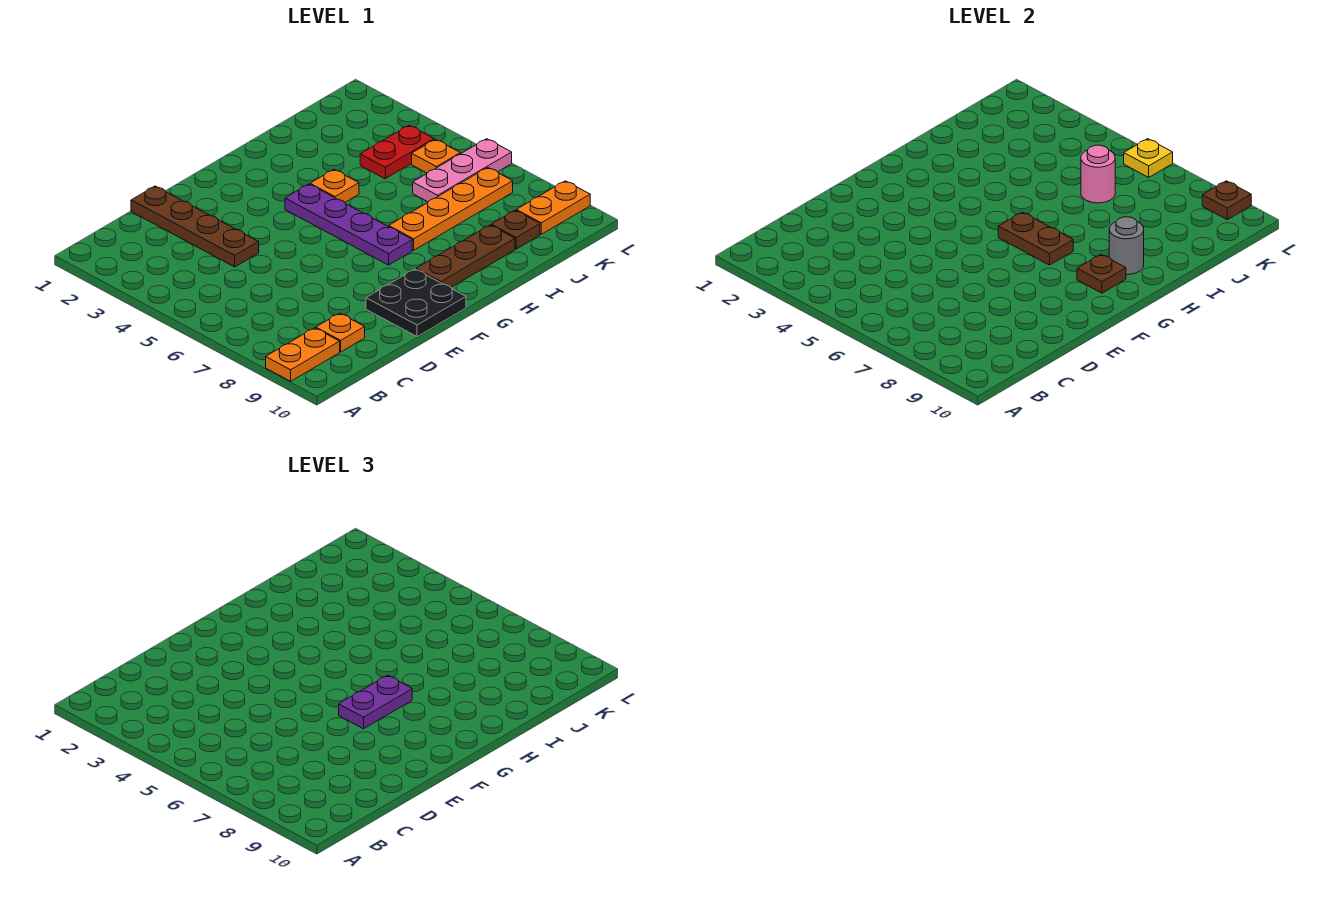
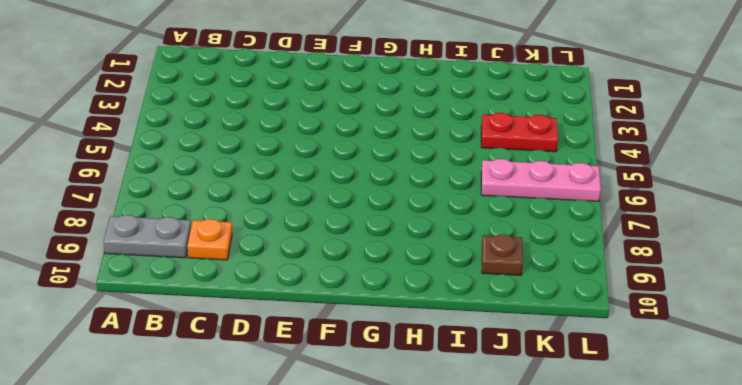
grey plate A9:B9 level 1 -> orange plate A9:B9 level 1
none -> brown plate D1:D4 level 1
none -> black plate E9:F10 level 1
none -> purple plate G4:G7 level 1

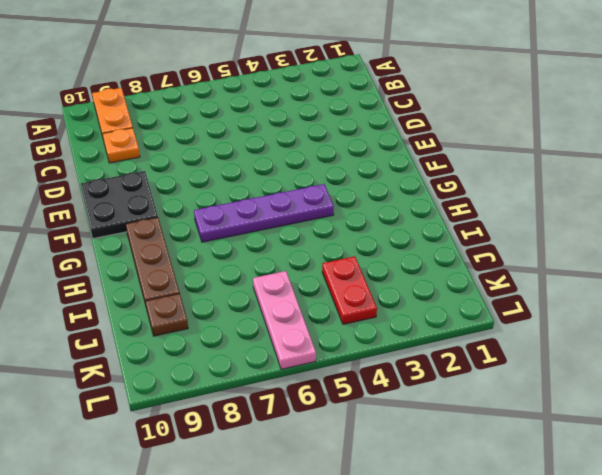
none -> brown plate D1:D4 level 1
none -> orange plate H4 level 1
none -> orange plate H7:K7 level 1

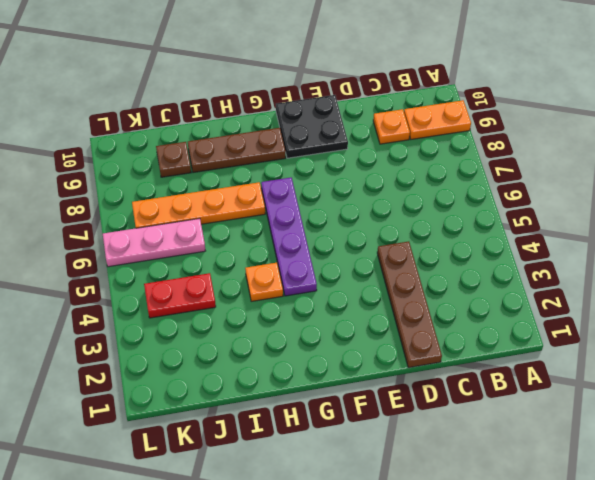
none -> orange plate K5 level 1
none -> orange plate K9:L9 level 1
none -> brown plate G6:G7 level 2

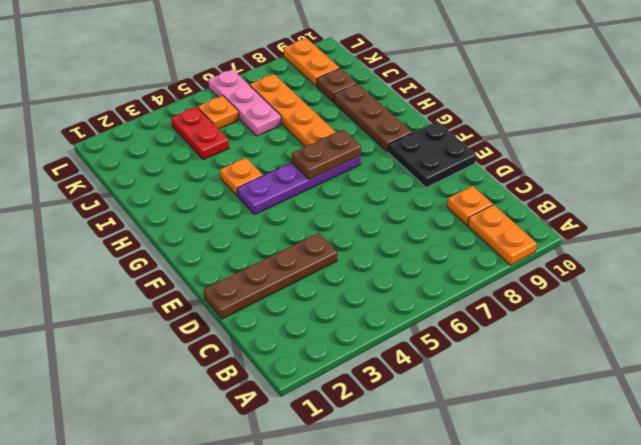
none -> brown plate G9 level 2
none -> grey round brick H9 level 2
none -> pink round brick J6 level 2

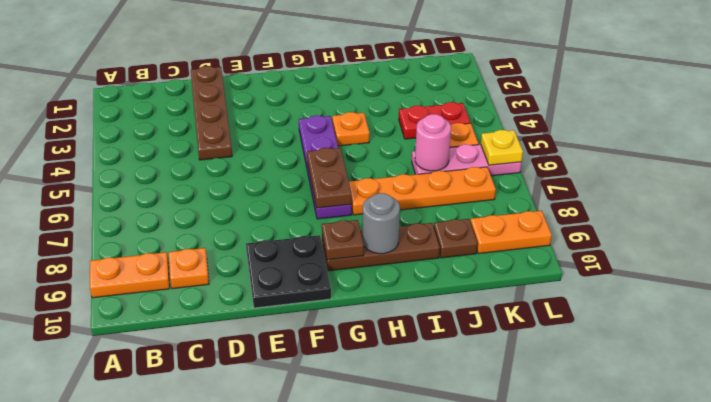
none -> brown plate L9 level 2
none -> purple plate F7:G7 level 3

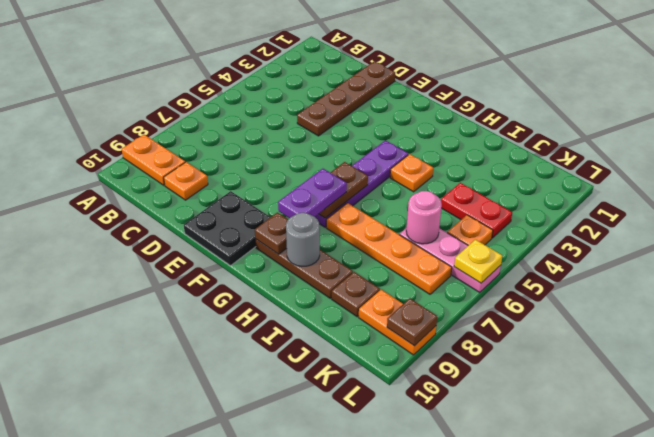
purple plate G7:G8 level 3 -> purple plate F7:G7 level 3

